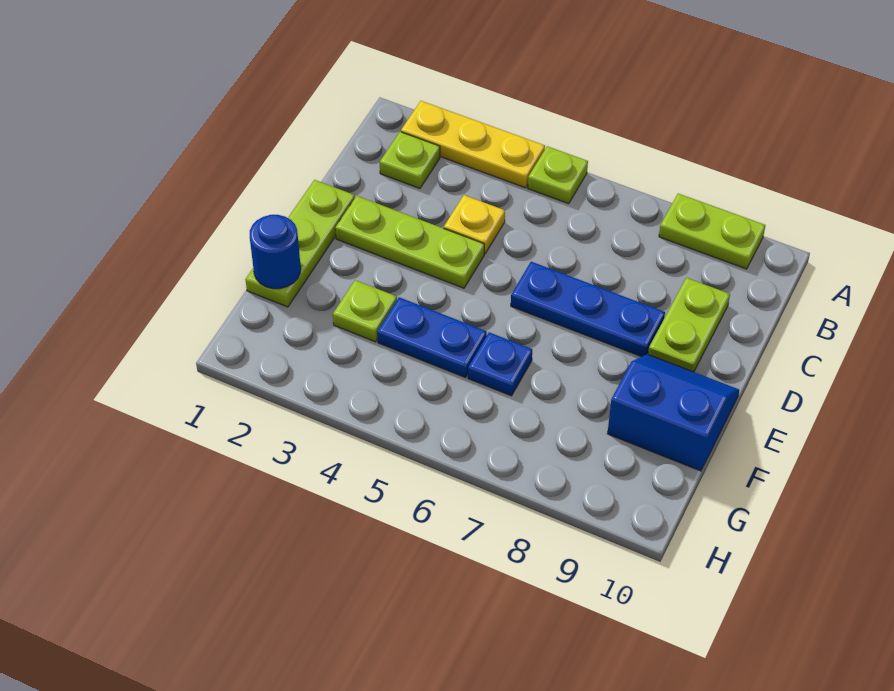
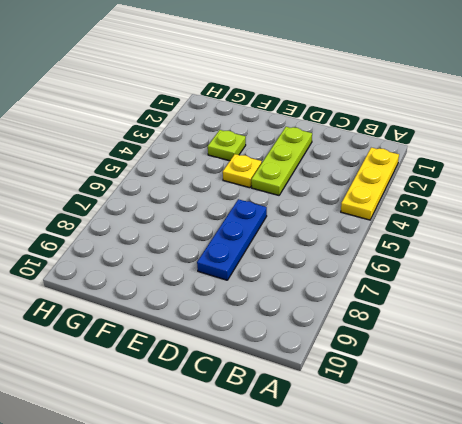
yellow plate E4 level 1 -> yellow plate C4 level 1
none -> lime plate A5 level 1
none -> lime plate A8:A9 level 1
none -> lime plate B2 level 1

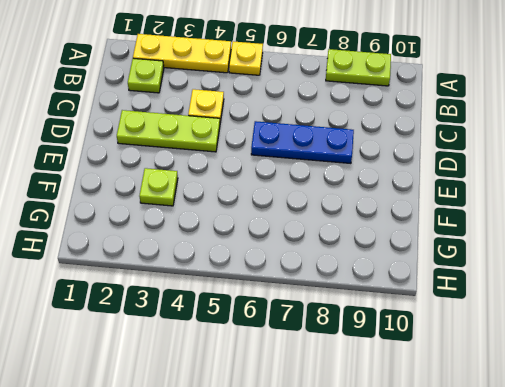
yellow plate A5 level 1 -> lime plate A5 level 1
none -> lime plate C9:D9 level 1
none -> lime plate D1:F1 level 1
none -> blue slope E9:F10 level 1 top F

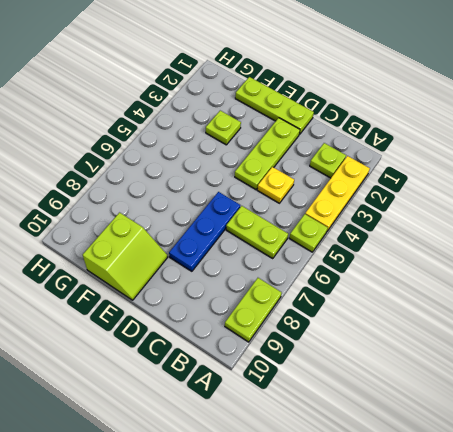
lime plate B6:C6 level 1 -> lime plate C9:D9 level 1
lime slope E9:F10 level 1 top F -> blue slope E9:F10 level 1 top F
none -> blue plate F4:F5 level 1
none -> blue plate F6 level 1
none -> blue round brick F1 level 2

